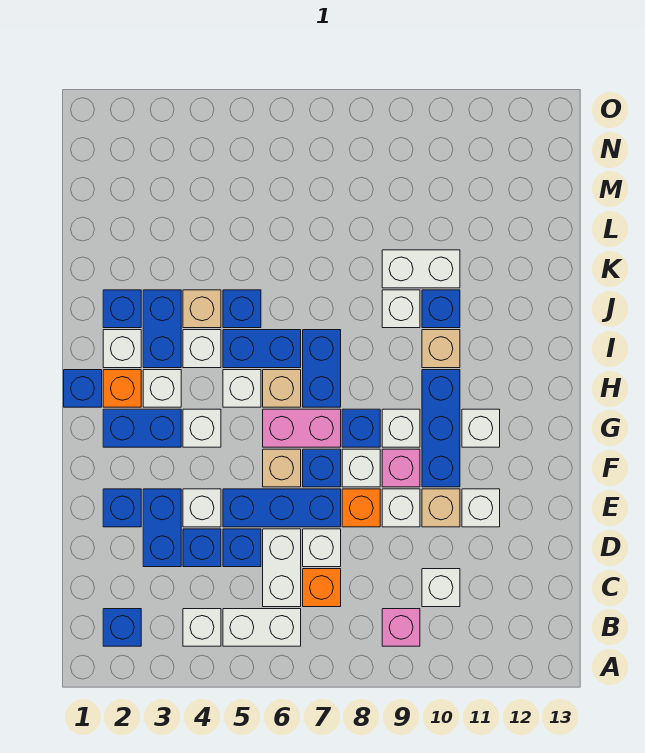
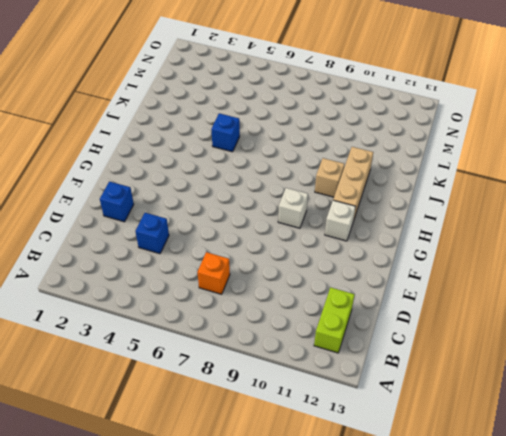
lime brick B12:C12 level 1 -> none
tan brick H11:J11 level 1 -> none
none -> blue brick B2 level 1
none -> white brick B4 level 1
none -> white brick B5:B6 level 1
none -> pink brick B9 level 1

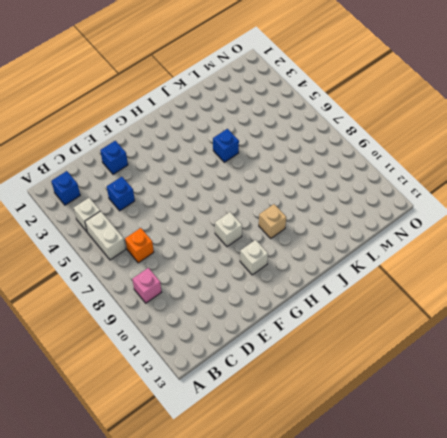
none -> white brick C6:D6 level 1
none -> white brick C10 level 1
none -> blue brick D3:E3 level 1
none -> blue brick D5 level 1

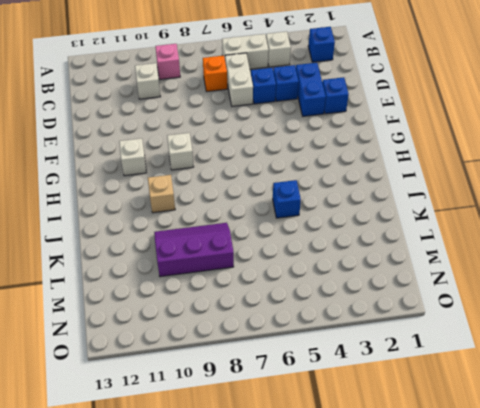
purple slope K8:L10 level 1 top L -> white brick K9:K10 level 1
none -> white brick D7 level 1
none -> white brick E4 level 1
none -> blue brick E5:E7 level 1
none -> orange brick E8 level 1

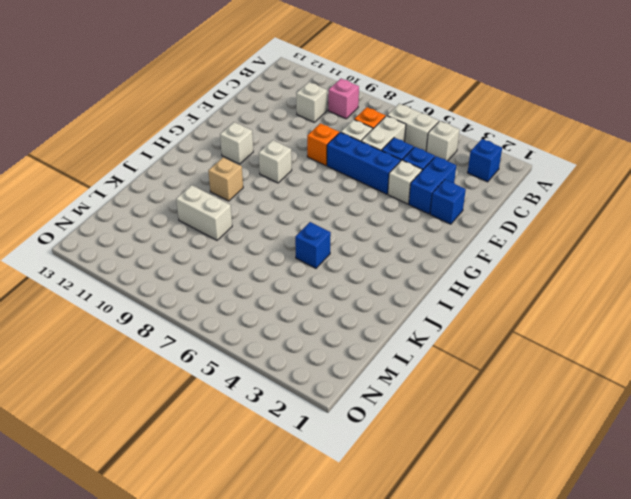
none -> white brick E9 level 1
none -> tan brick E10 level 1
none -> white brick E11 level 1
none -> tan brick F6 level 1

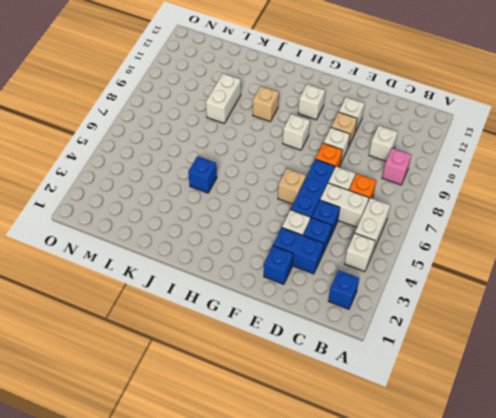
none -> blue brick F7 level 1
none -> white brick F8 level 1
none -> pink brick F9 level 1
none -> blue brick F10:H10 level 1

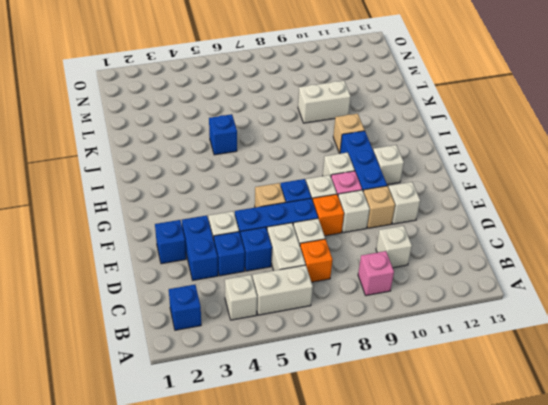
none -> blue brick G2:G3 level 1
none -> white brick G4 level 1
none -> pink brick G6:G7 level 1
none -> blue brick G8 level 1

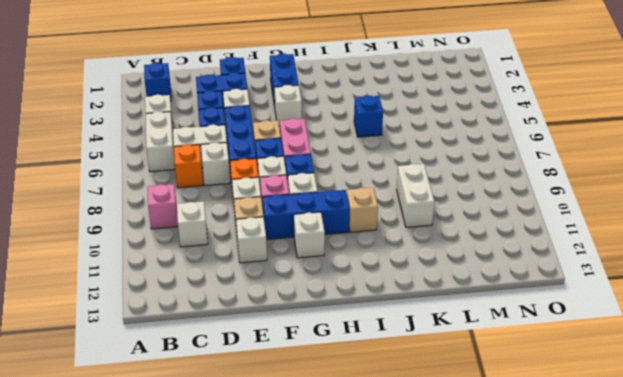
none -> blue brick H1 level 1
none -> orange brick H2 level 1
none -> white brick H3 level 1
none -> white brick H5 level 1

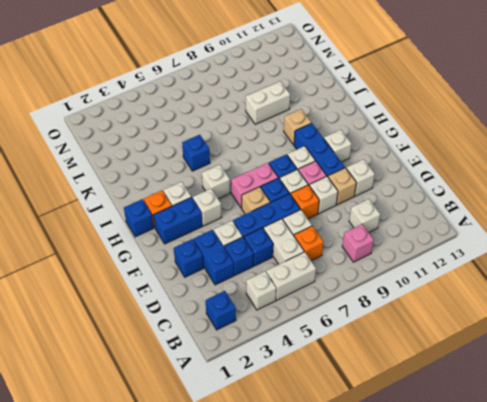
none -> tan brick H6 level 1
none -> blue brick H7:I7 level 1
none -> white brick I2 level 1
none -> blue brick I3:J3 level 1

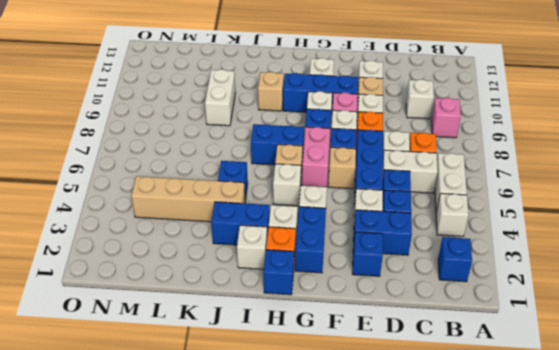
tan brick J4:M4 level 1 -> tan brick J4 level 1
none -> white brick I4 level 1
none -> blue brick I5:I6 level 1
none -> blue brick J2 level 1
none -> white brick J9 level 1

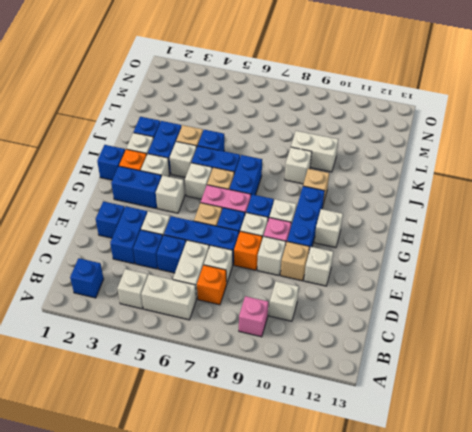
none -> blue brick J10 level 1

